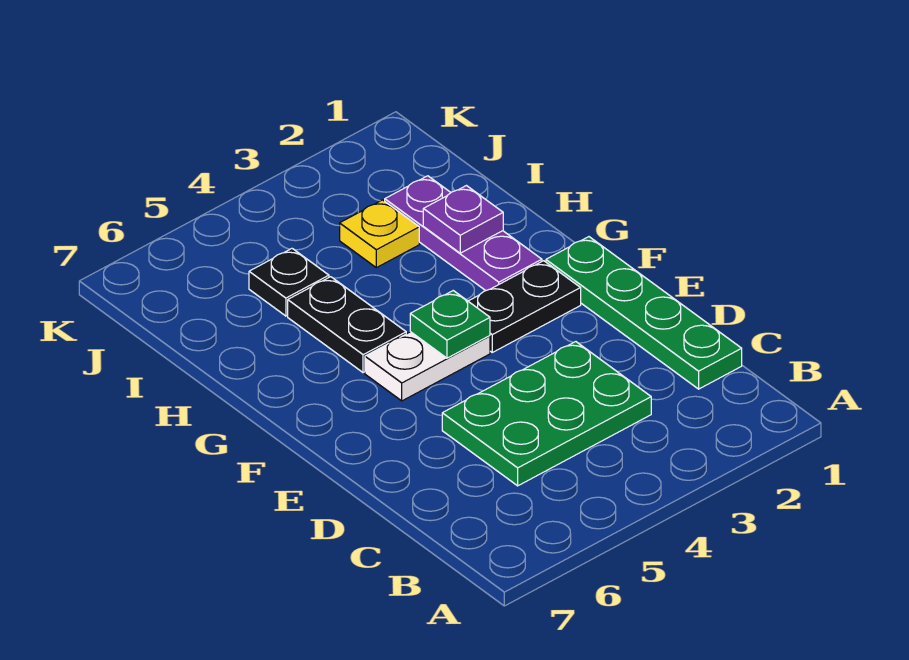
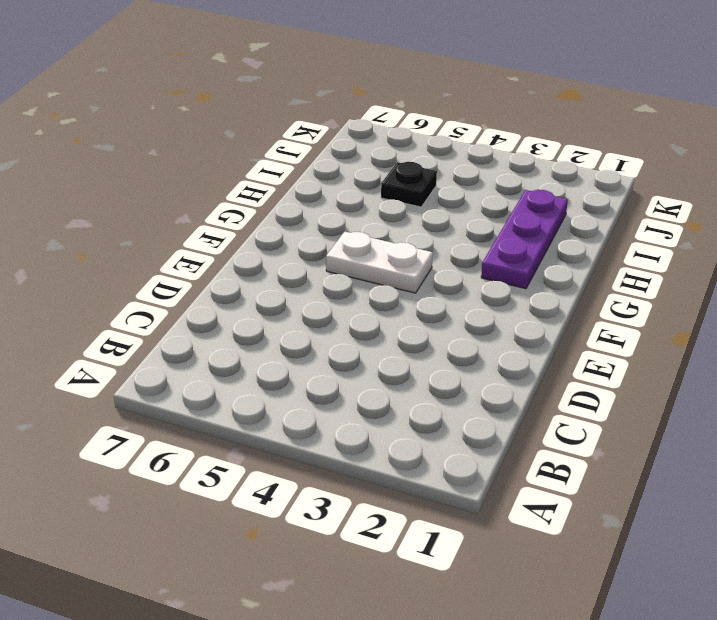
none -> green plate C1:F1 level 1
none -> green plate C3:D5 level 1

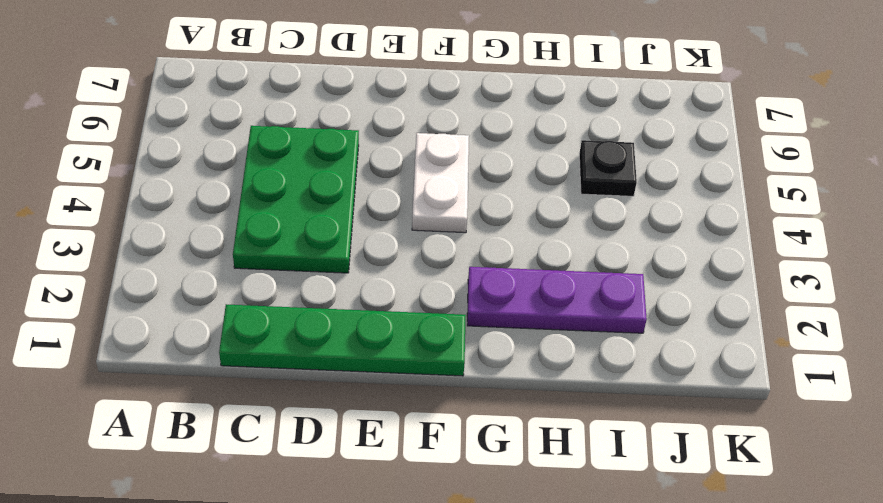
none -> black plate F2:F3 level 1
none -> black plate G5:H5 level 1

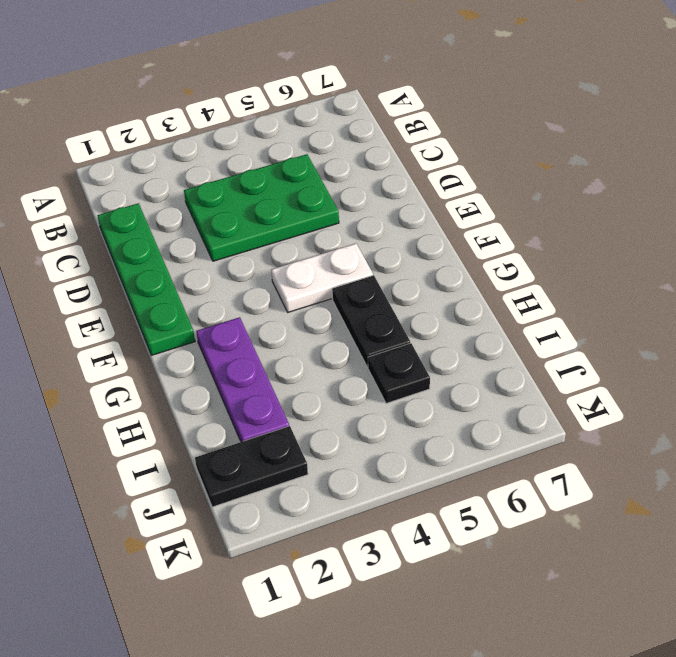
black plate J1:J2 level 1 -> black plate F2:F3 level 1
none -> yellow plate I3 level 1
none -> green plate F4 level 2

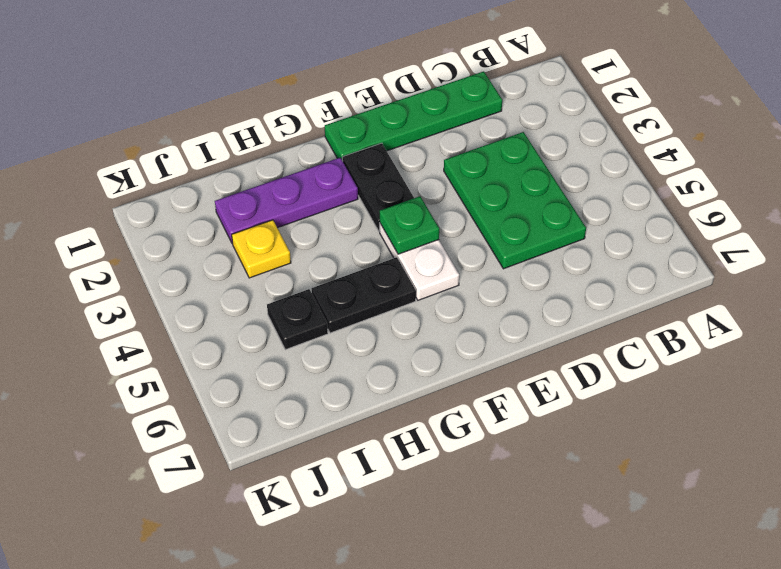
none -> purple plate H2 level 2

